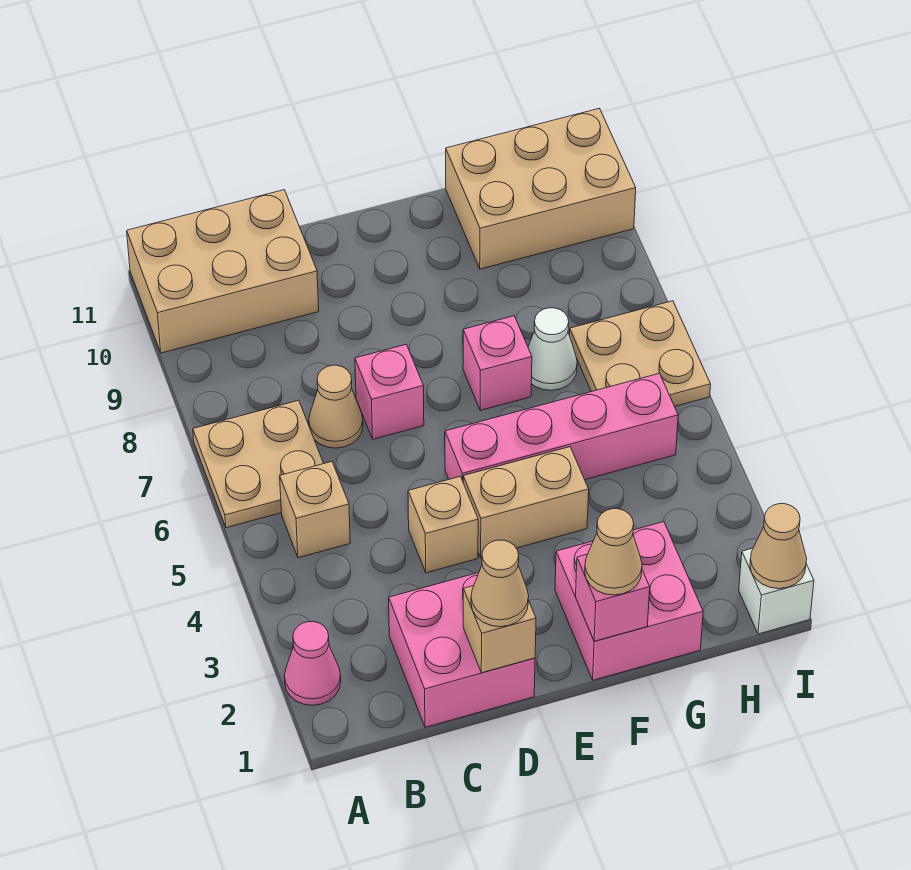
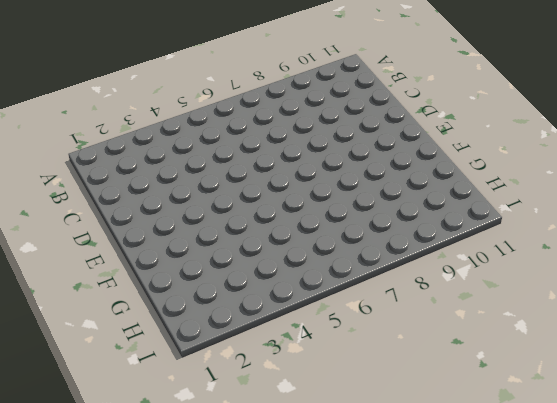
none -> pink cone A2 level 1
none -> tan plate A6:B7 level 1
none -> tan brick A10:C11 level 1

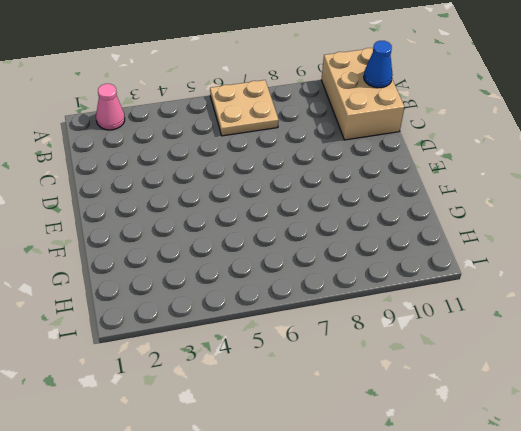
blue cone B11 level 2 -> none
none -> tan brick B5 level 1
none -> pink brick C1:D2 level 1
none -> tan cone C7 level 1

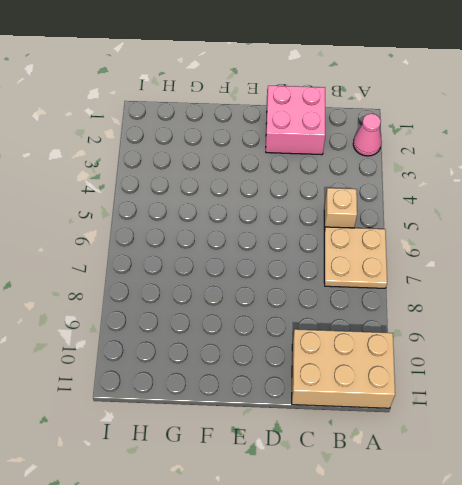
none -> tan cone C7 level 1
none -> tan brick D4 level 1
none -> pink brick D7 level 1

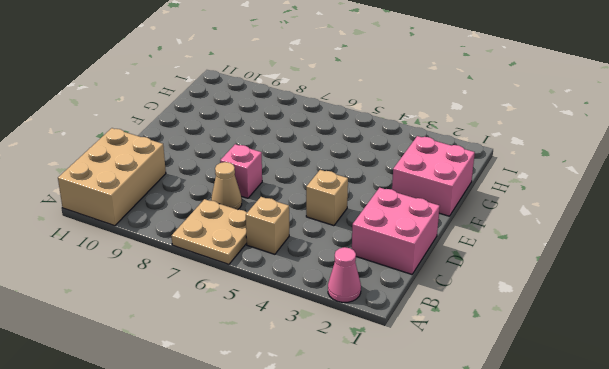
none -> tan brick E4:F4 level 1
none -> pink brick E5:H5 level 1
none -> pink brick F7 level 1

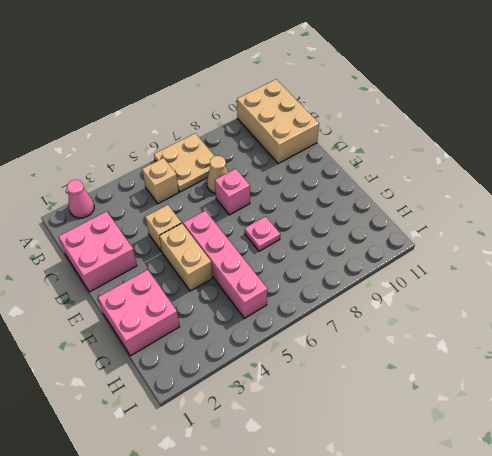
pink plate F7 level 1 -> pink brick F7 level 1
none -> white cone G7 level 1
none -> tan brick G10:I11 level 1
none -> tan plate H6:I7 level 1

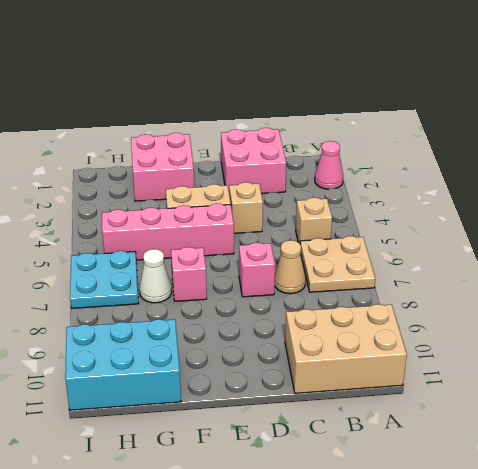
cyan brick G10:I11 level 1 -> tan brick G10:I11 level 1
cyan plate H6:I7 level 1 -> tan plate H6:I7 level 1
none -> white brick I1 level 1
none -> tan brick D1 level 2
none -> pink brick F1 level 2

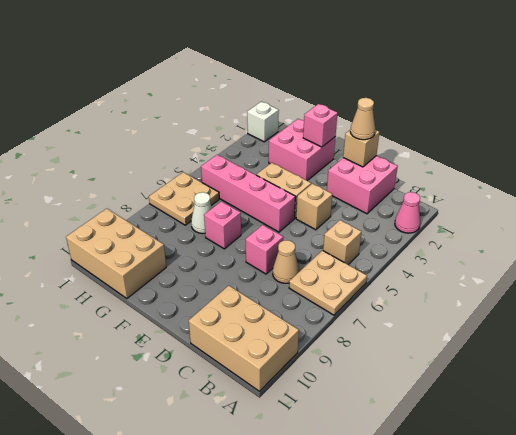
none -> tan cone I1 level 2
none -> tan cone F1 level 3

